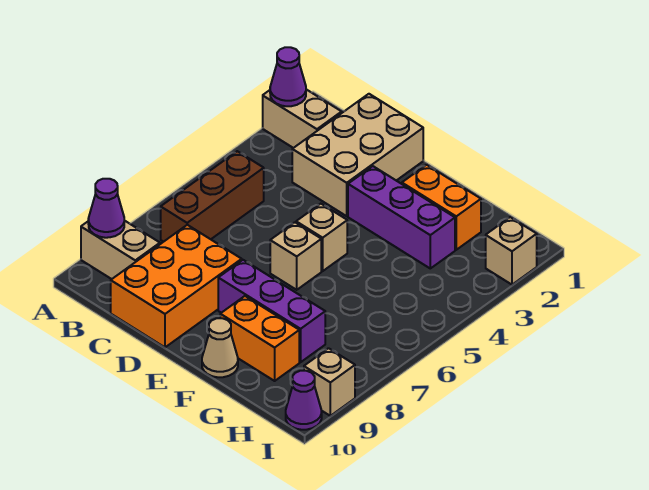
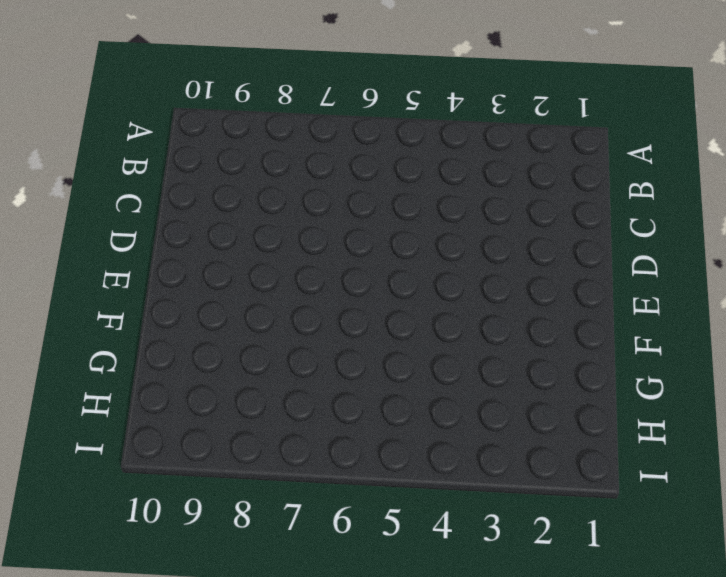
none -> tan brick A2:B2 level 1
none -> tan brick A9:B9 level 1
none -> brown brick B5:B7 level 1

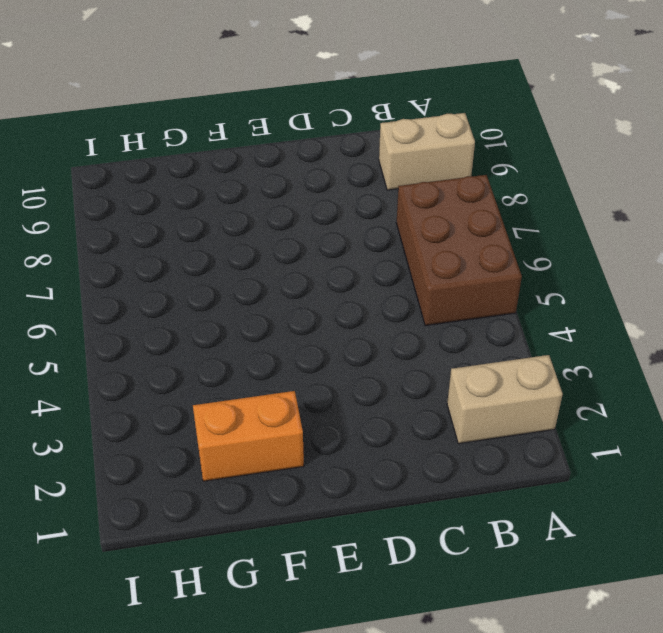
brown brick A5:B7 level 1 -> brown brick B5:B7 level 1
none -> tan brick C1:D3 level 1
none -> orange brick C8:D10 level 1
none -> purple brick E3:G3 level 1

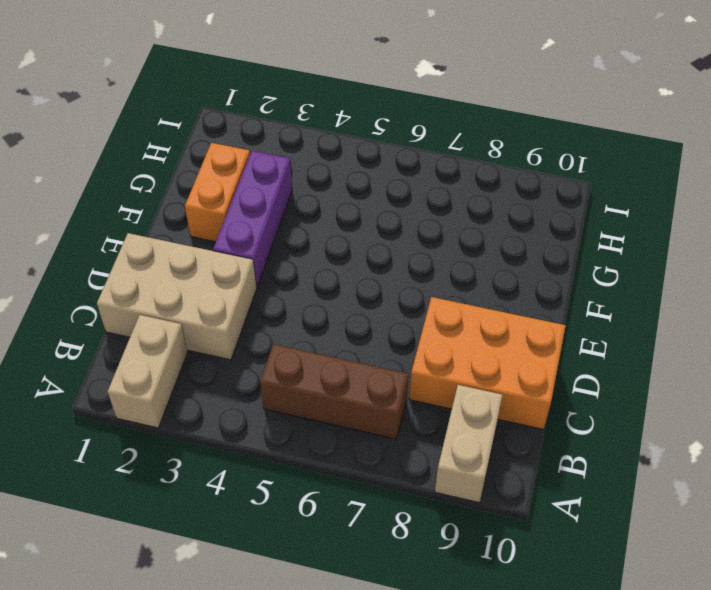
none -> tan brick E5 level 1
none -> tan brick E6 level 1
none -> purple brick E8:G8 level 1

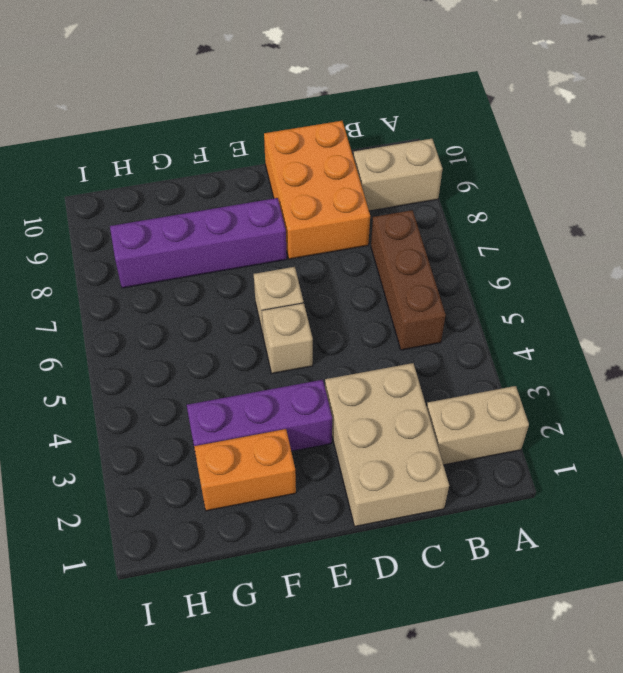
purple brick E8:H8 level 1 -> purple brick E8:G8 level 1
none -> orange brick F9:G9 level 1
none -> tan cone F10 level 1
none -> tan brick I2 level 1

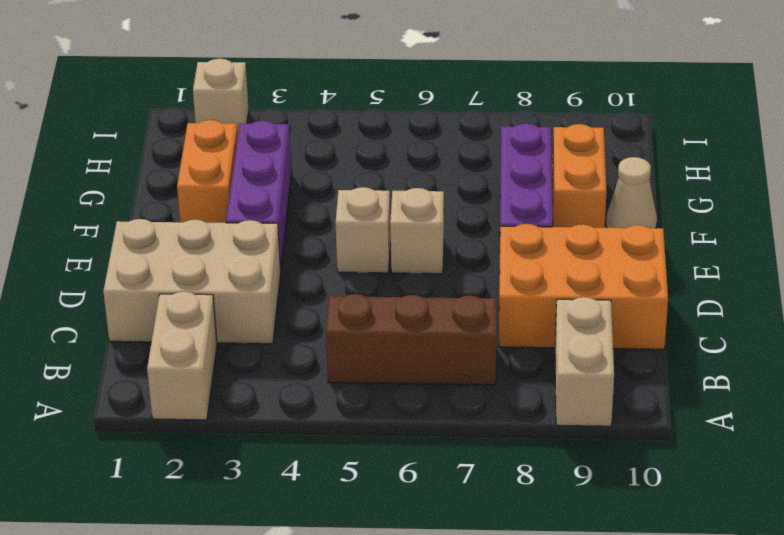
none -> tan brick I9 level 1
none -> purple cone I10 level 1
none -> purple cone A2 level 2

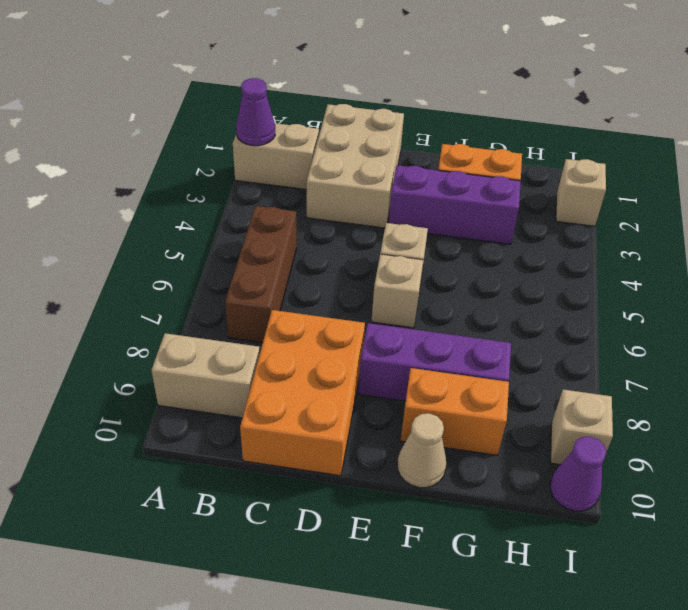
none -> purple cone A9 level 2

